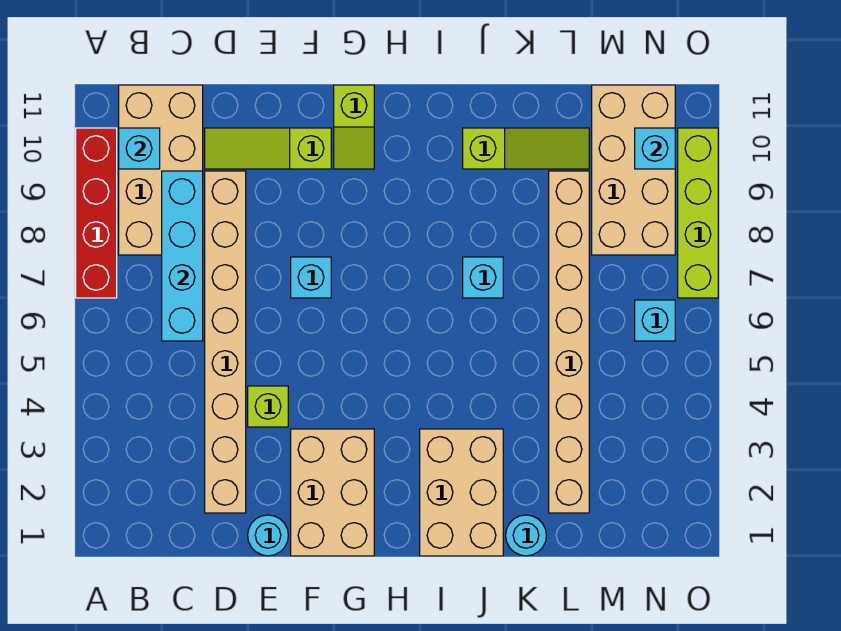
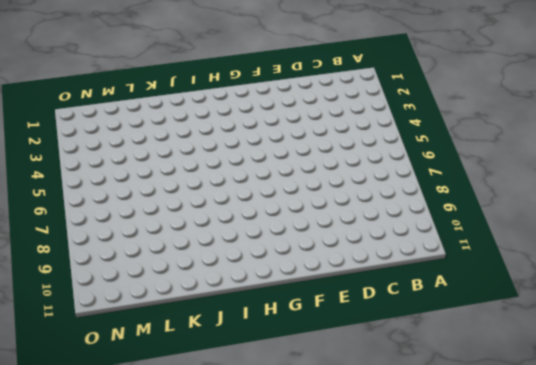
none -> red brick A7:A10 level 1
none -> tan brick B8:C11 level 1
none -> tan brick D2:D9 level 1

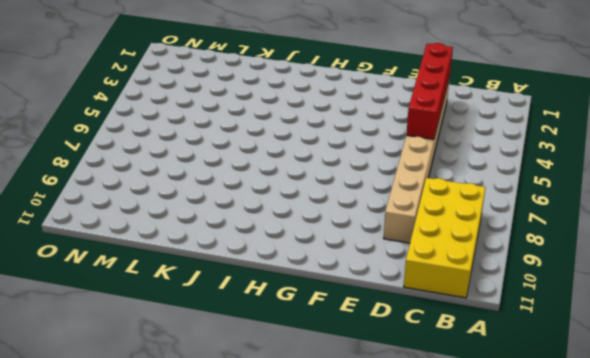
yellow brick B8:C11 level 1 -> tan brick B8:C11 level 1
red brick D2:D5 level 2 -> red brick A7:A10 level 1
none -> lime slope D10:F10 level 1 top F
none -> cyan round brick E1 level 1
none -> lime brick E4 level 1

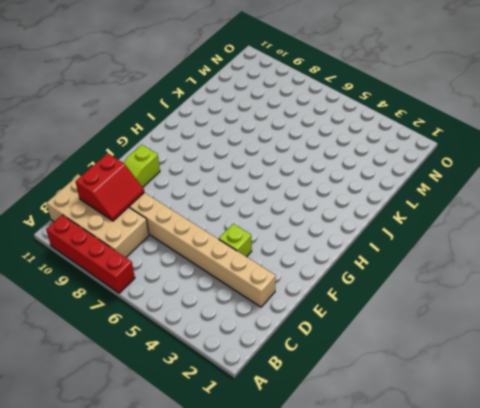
red slope C9:D10 level 2 top 10 -> cyan brick C6:C9 level 2
none -> cyan round brick E1 level 1
none -> tan brick F1:G3 level 1
none -> cyan brick F7 level 1

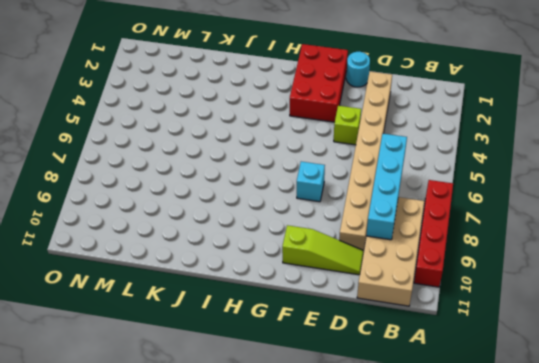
red brick F1:G3 level 1 -> tan brick F1:G3 level 1
none -> lime slope G10:G11 level 1 top 11
none -> tan brick I1:J3 level 1
none -> cyan brick J7 level 1

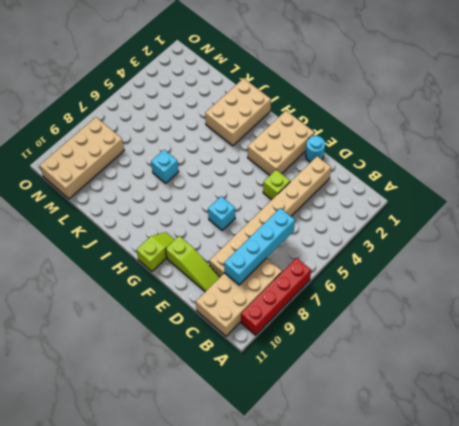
none -> lime slope J10:L10 level 1 top J
none -> cyan round brick K1 level 1
none -> tan brick L2:L9 level 1

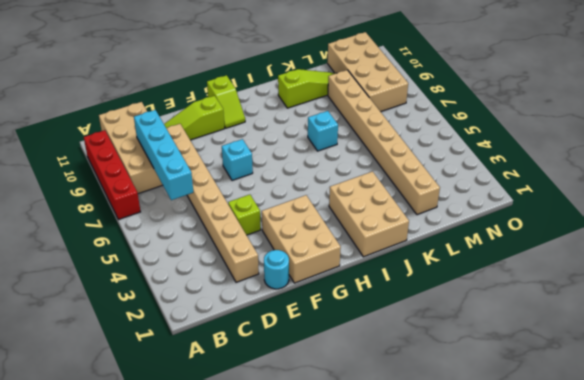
none -> cyan round brick K1 level 1
none -> cyan brick N6 level 1
none -> lime brick O7:O10 level 1

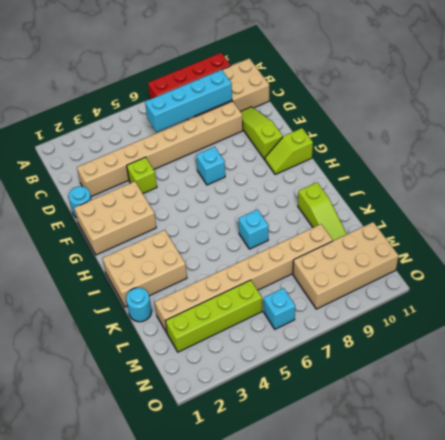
lime brick M2:M5 level 1 -> lime brick O7:O10 level 1
none -> cyan brick B10 level 2
none -> cyan brick N10 level 2

